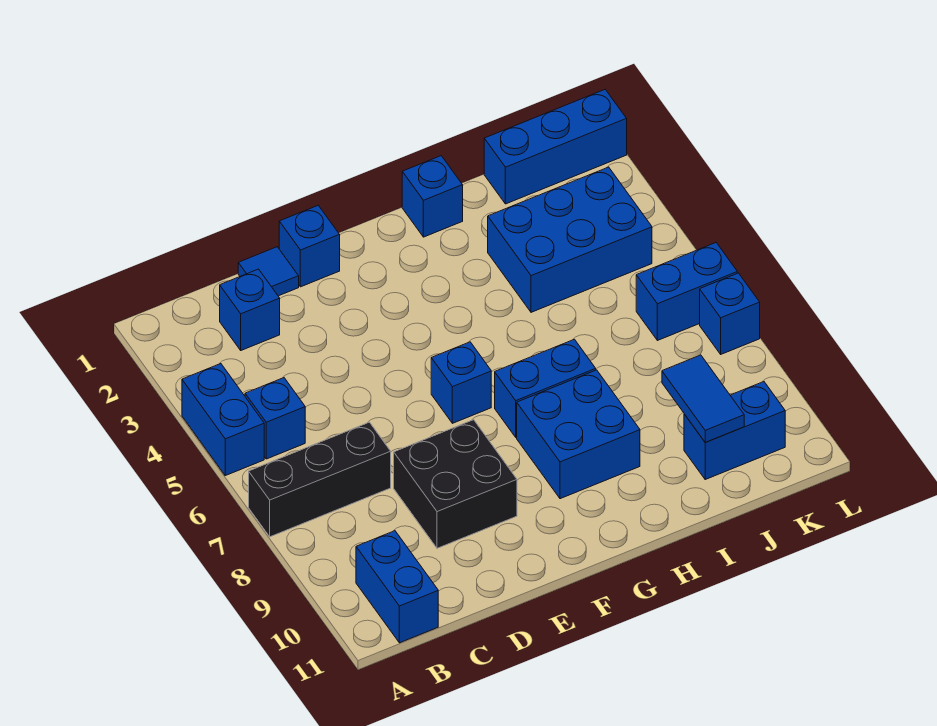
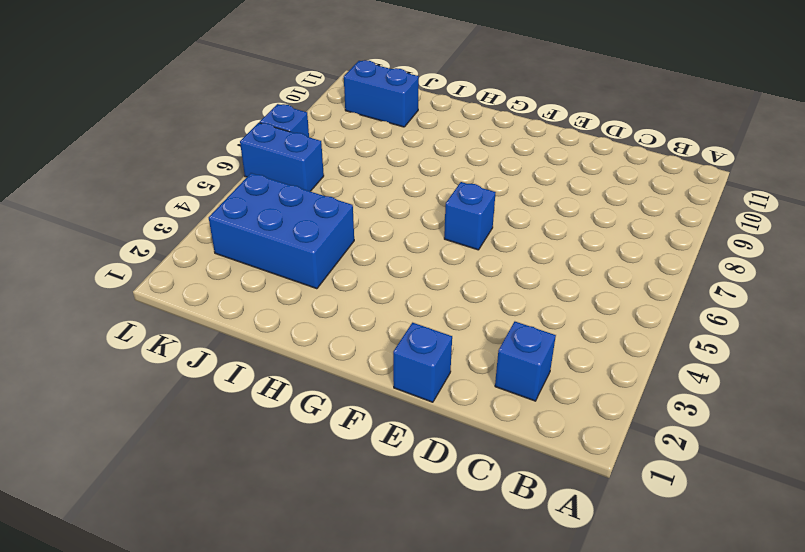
none -> blue brick A4:A5 level 1
none -> black brick A7:C7 level 1
none -> blue brick B5 level 1

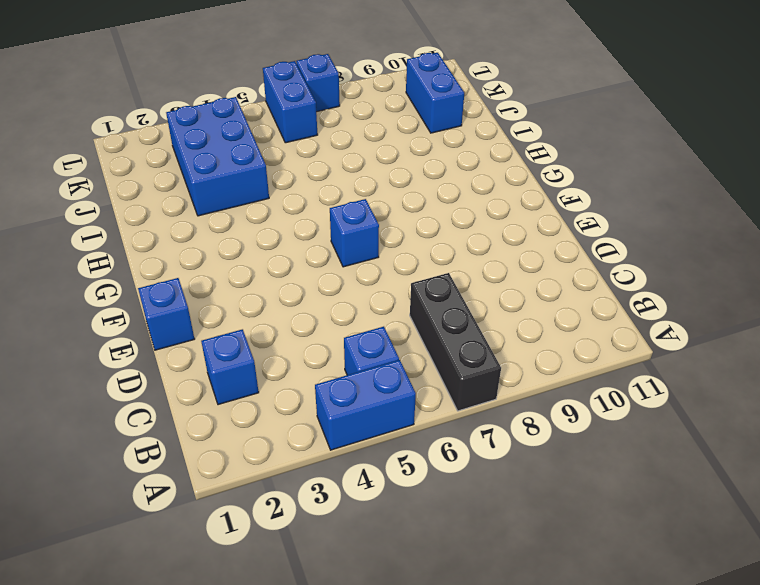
none -> blue brick B10:B11 level 1
none -> blue tile D1 level 1
none -> black brick D8:E9 level 1

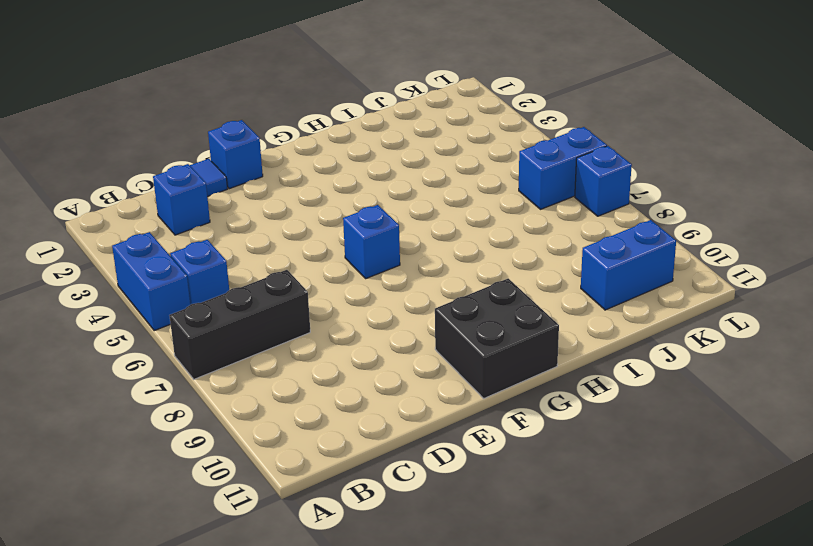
black brick F10:G11 level 1 -> black brick D8:E9 level 1
none -> blue brick B10:B11 level 1
none -> blue brick G7:H7 level 1
none -> blue brick G8:H9 level 1

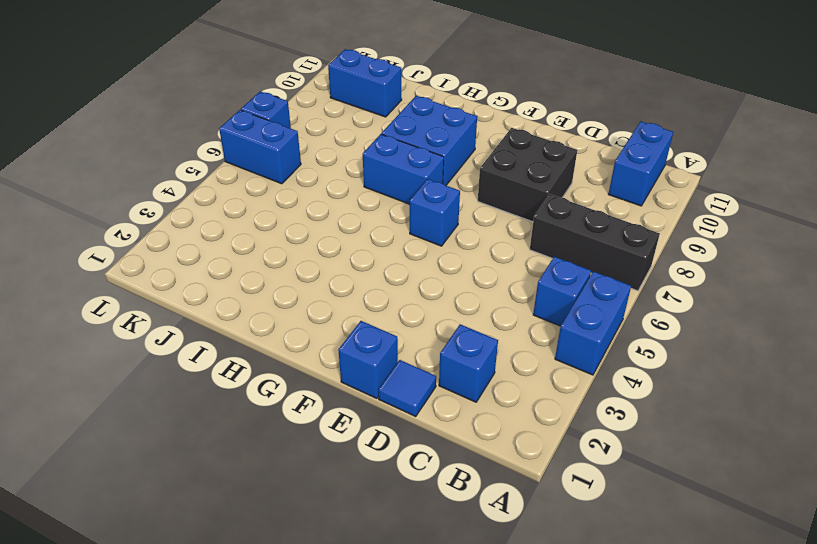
none -> blue brick H1 level 1
none -> blue brick I3:K4 level 1
none -> blue brick J1:L1 level 1

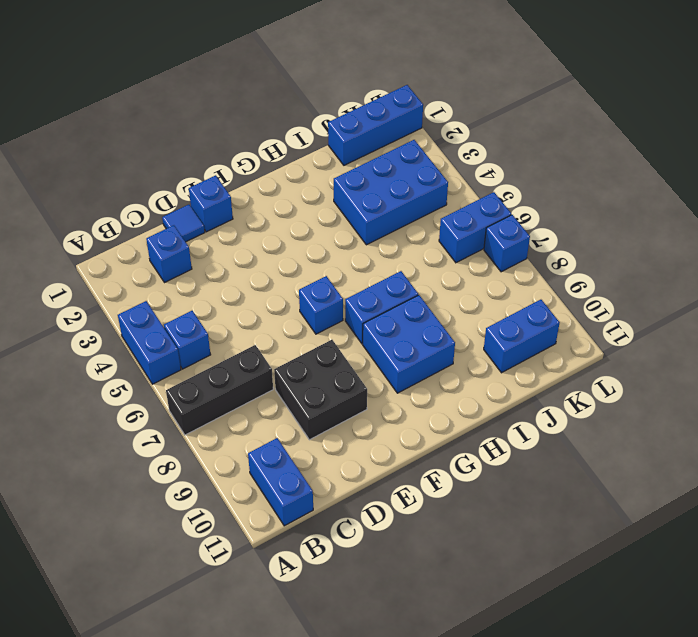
none -> blue brick H1 level 1
none -> blue tile J9:J10 level 2

